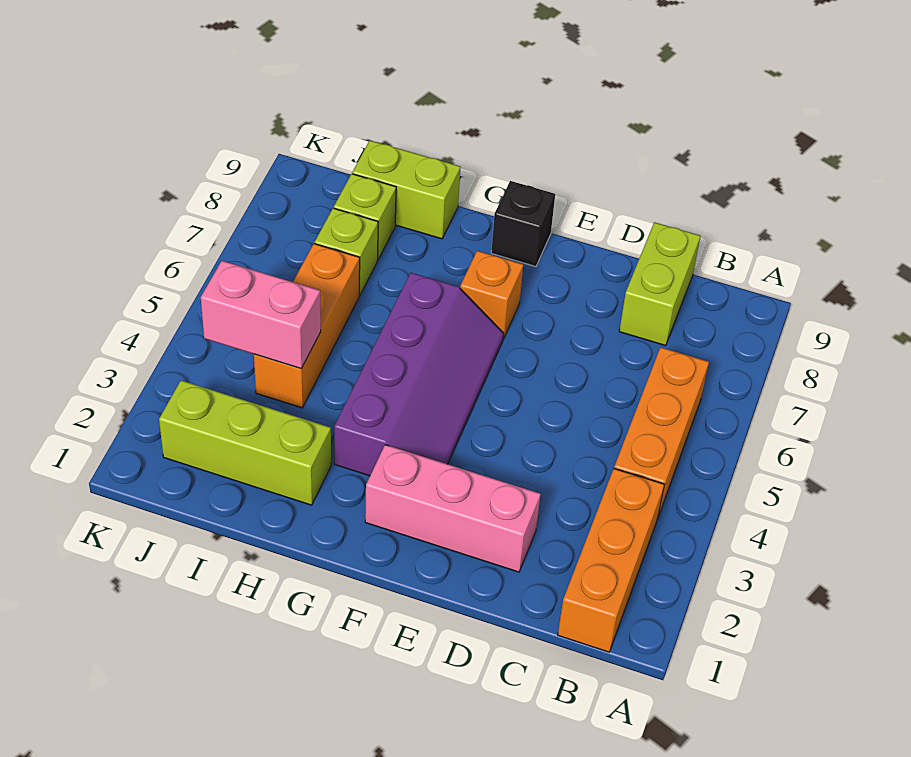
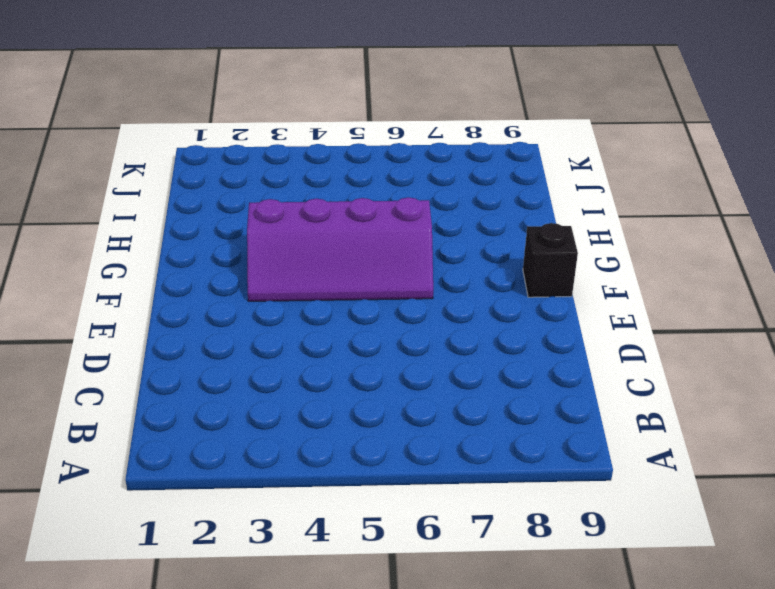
none -> orange brick B1:B3 level 1
none -> orange brick B4:B6 level 1
none -> lime brick C8:C9 level 1

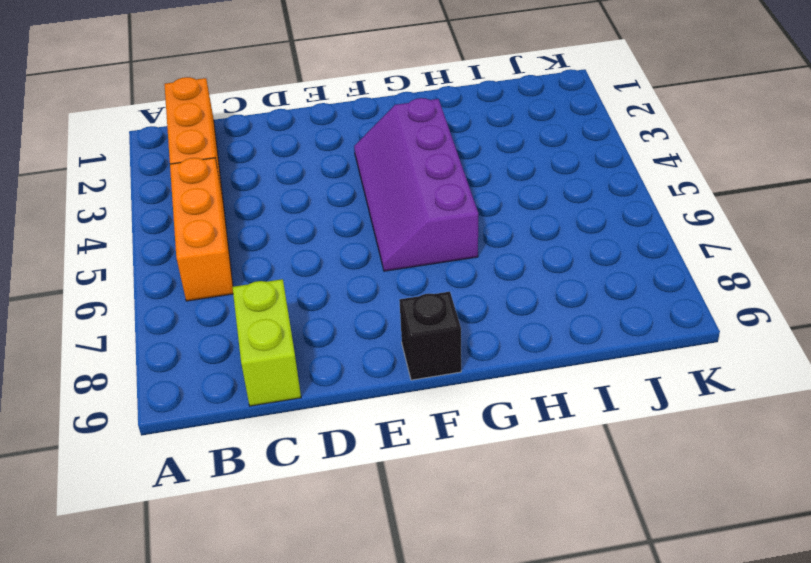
none -> pink brick D2:F2 level 1
none -> orange brick F7 level 1
none -> lime brick H2:J2 level 1

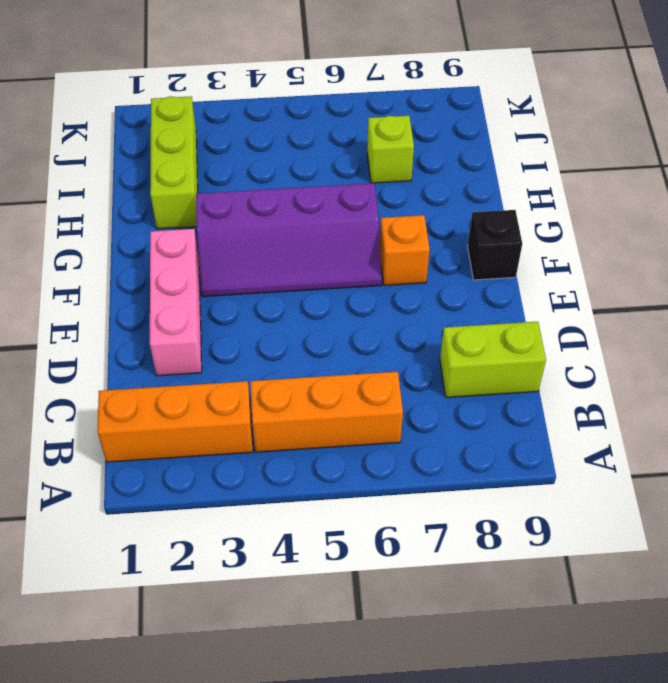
none -> lime brick H9:I9 level 1
none -> orange brick I4:I6 level 1
none -> lime brick I8 level 1

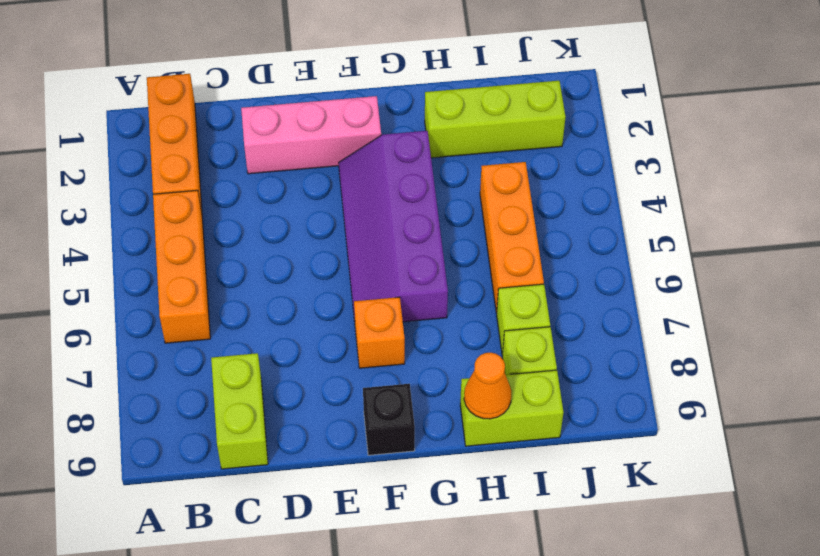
orange cone H9 level 2 -> none
none -> pink brick I4:J4 level 2

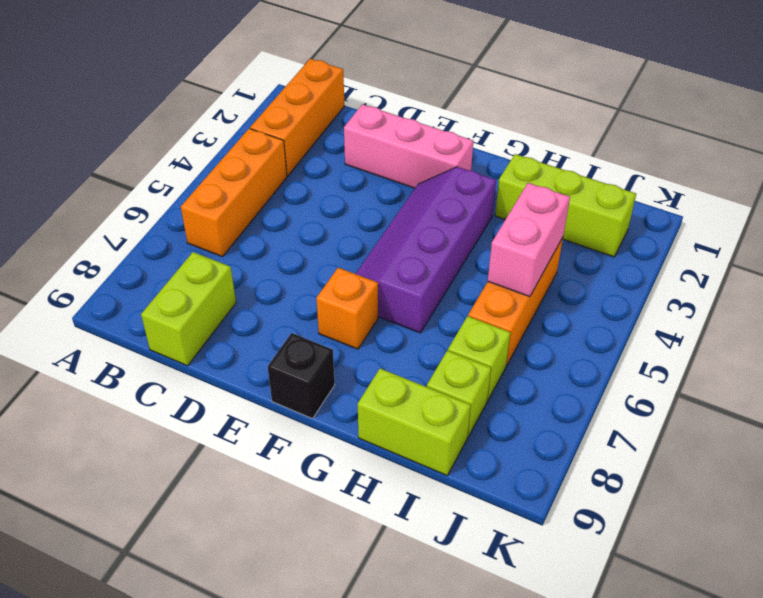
pink brick I4:I5 level 2 -> pink brick I4:J4 level 2

